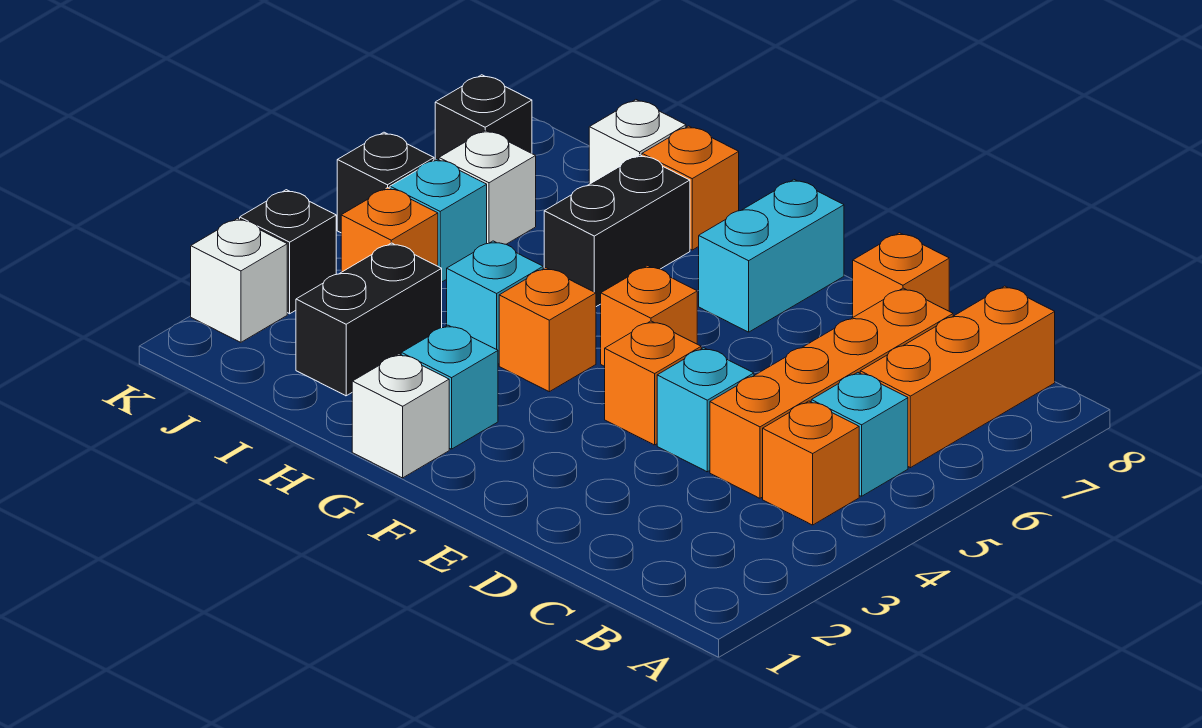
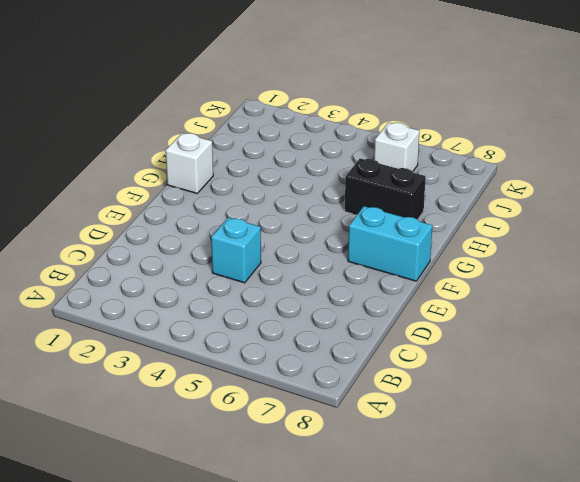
none -> orange brick B4 level 1
none -> cyan brick B5 level 1
none -> orange brick B6:B8 level 1

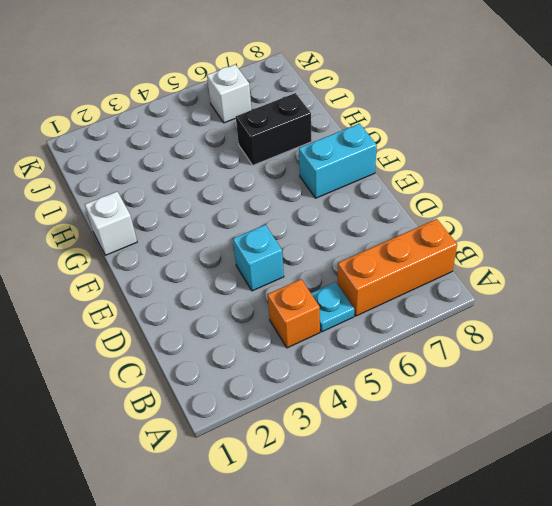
cyan plate B5 level 1 -> cyan brick B5 level 1
none -> orange brick C4:C7 level 1
none -> orange brick D8 level 1
none -> orange brick E4 level 1

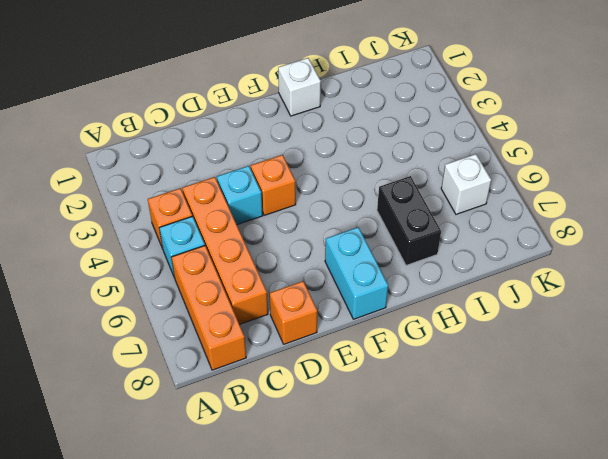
none -> orange brick F5 level 1
none -> cyan brick G2 level 1
none -> orange brick G4 level 1

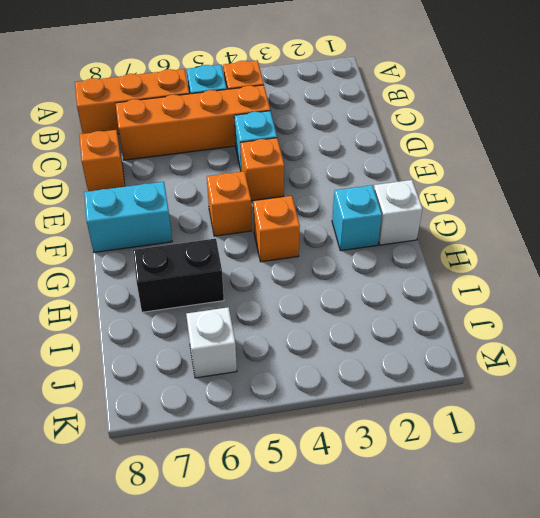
none -> cyan brick H4 level 1
none -> orange brick H8 level 1
none -> black brick I2:I3 level 1

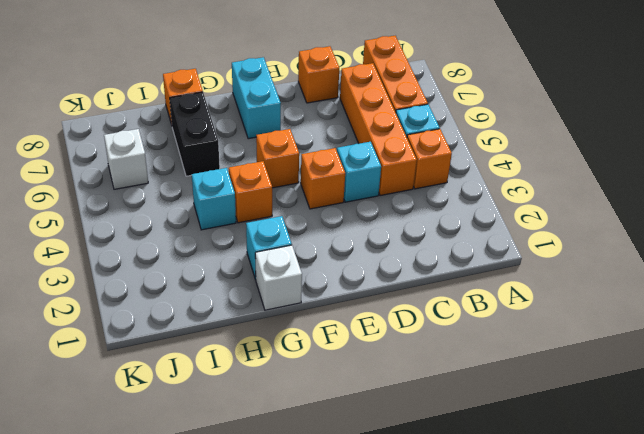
none -> black brick I2:I3 level 1
none -> white brick I8 level 1
none -> orange brick J4 level 1

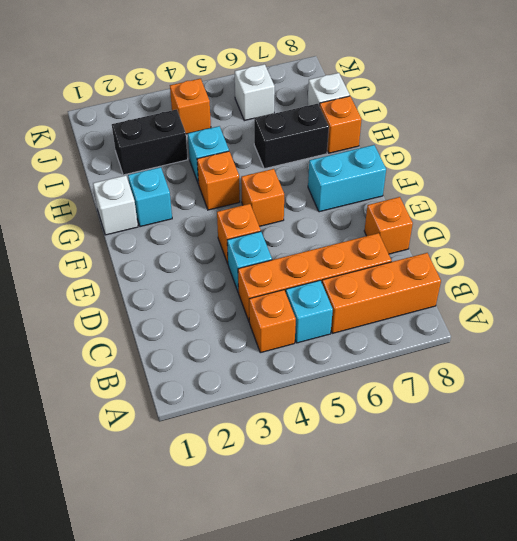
none -> cyan brick J5 level 1
none -> white brick K2 level 1
none -> black brick K3 level 1

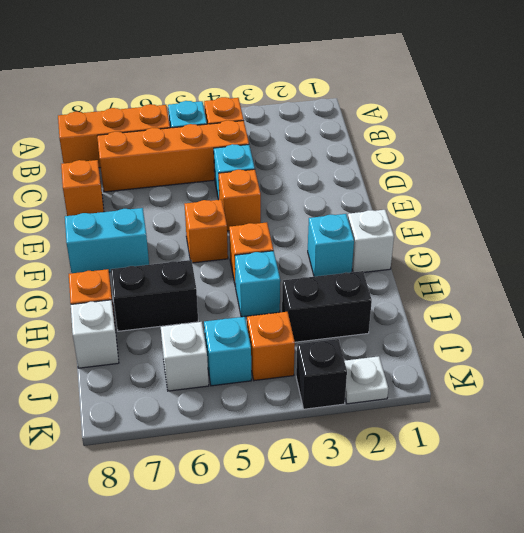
white plate K2 level 1 -> white brick K2 level 1
none -> black brick K5 level 1
none -> black brick K7 level 1

